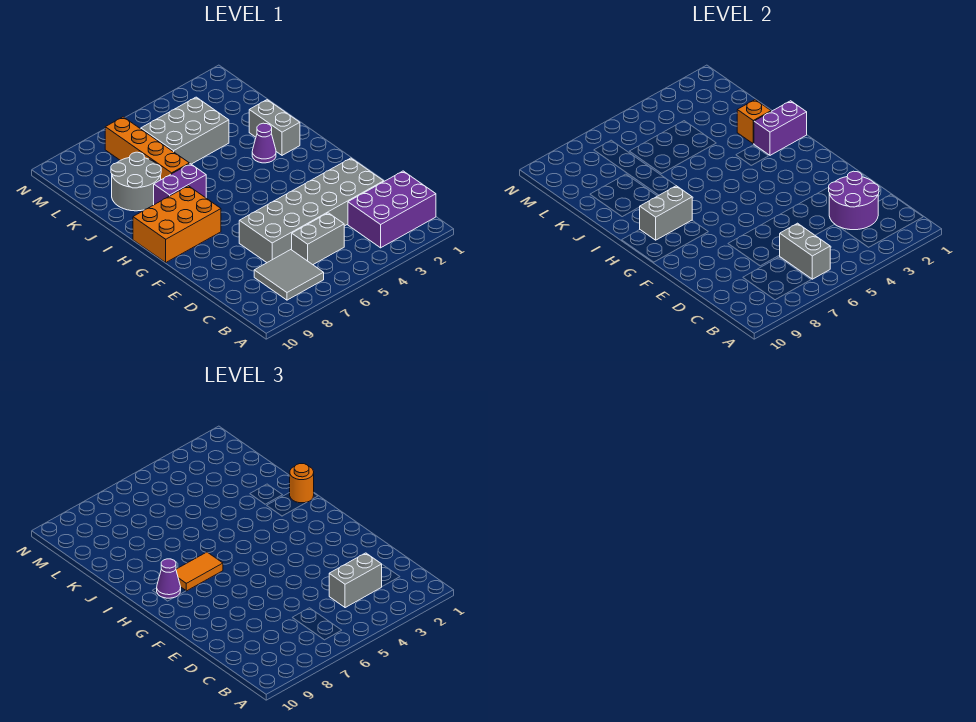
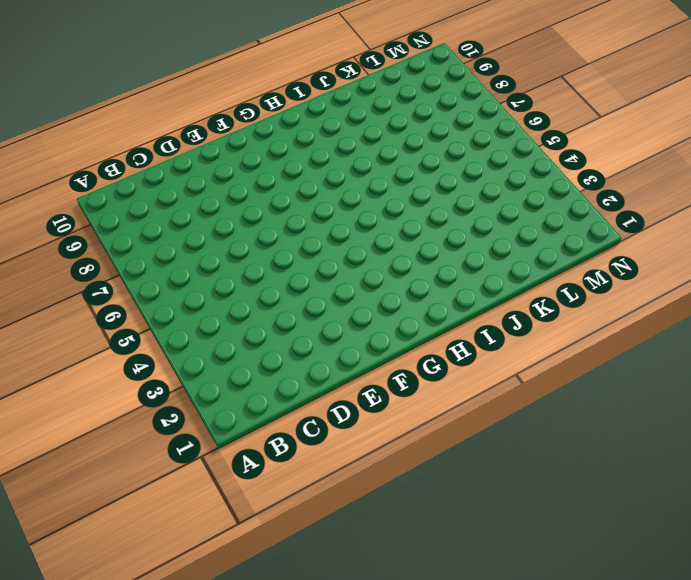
none -> purple brick B1:C3 level 1
none -> grey tile B7:C8 level 1
none -> grey brick C5:C6 level 1

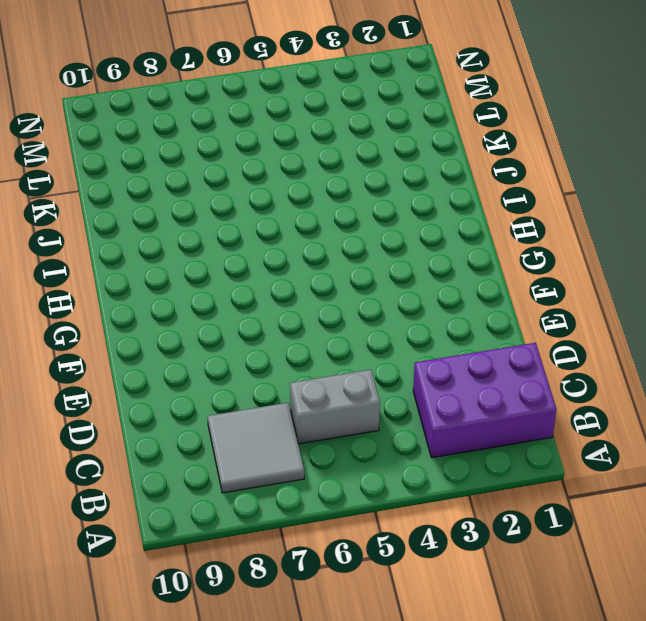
none -> grey brick D2:E7 level 1
none -> orange brick G8:H10 level 1
none -> grey brick I2:J2 level 1

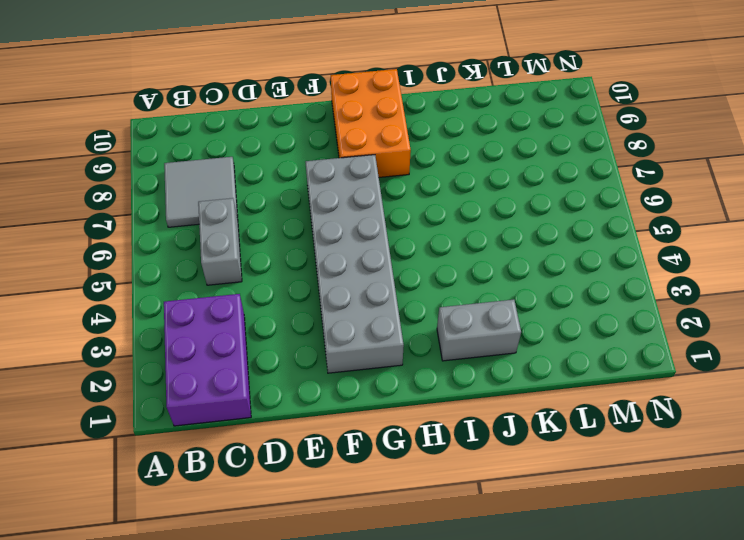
grey brick F2:G7 level 1 -> grey brick D2:E7 level 1
none -> purple cone I3 level 1
none -> purple brick I7:I8 level 1
none -> orange brick J7:M7 level 1

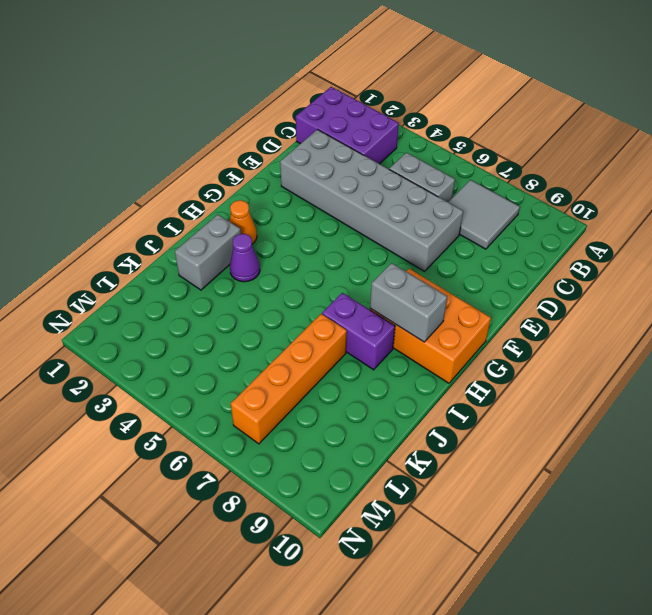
orange cone H2 level 1 -> none
none -> grey round brick J8:K9 level 1
none -> grey brick K4:L6 level 1
none -> grey brick B6:C6 level 2

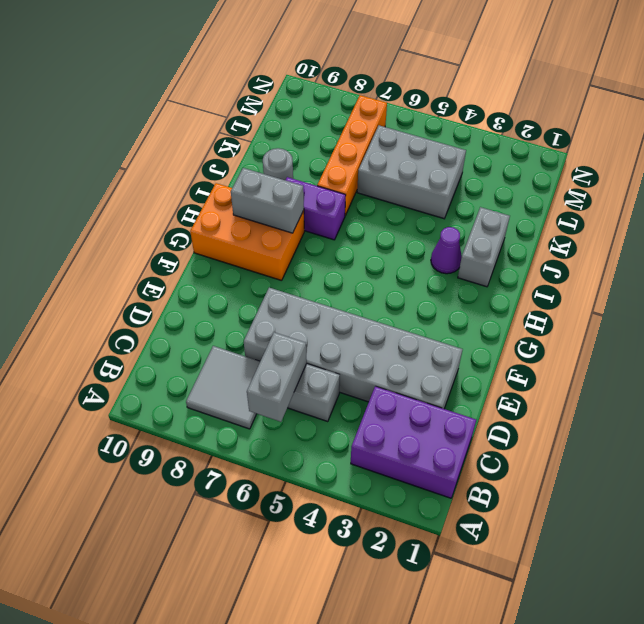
grey round brick J9 level 1 -> grey round brick J8:K9 level 1
none -> purple round brick C2:D3 level 2
none -> purple brick I1:I2 level 2
none -> orange brick J2 level 2

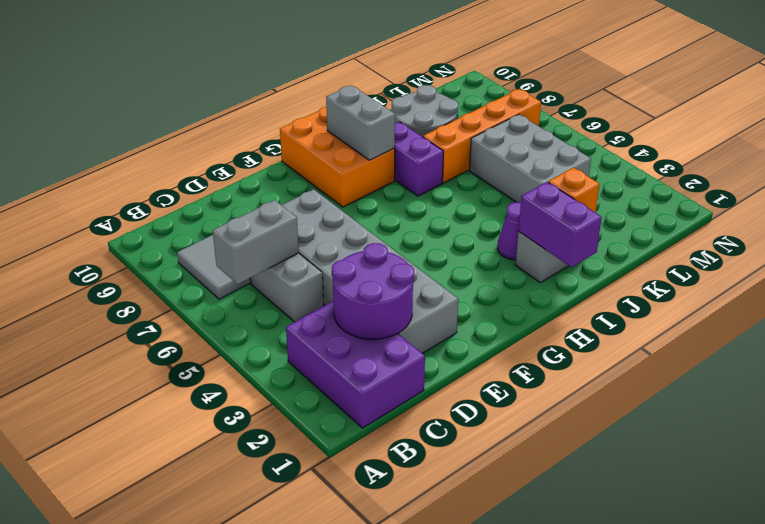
none -> grey brick C3:C4 level 3
none -> orange tile H7:H8 level 3
none -> purple cone H9 level 3

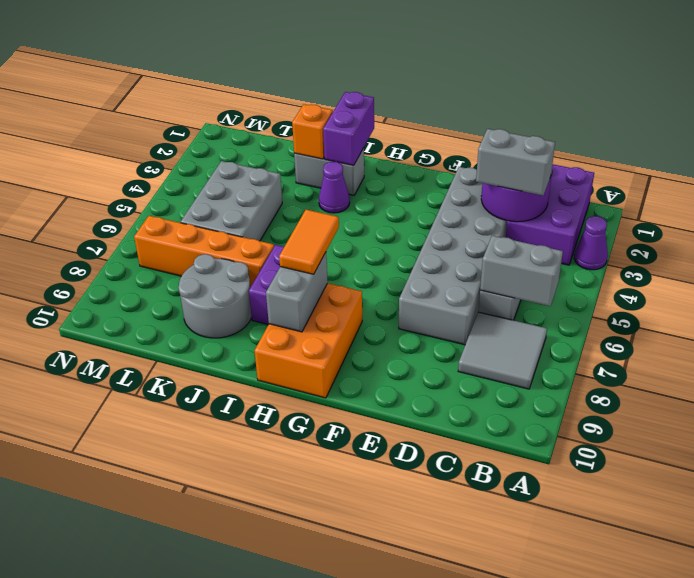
purple cone A3 level 1 -> purple cone H9 level 3
grey brick C3:D3 level 3 -> grey brick C3:C4 level 3
none -> orange round brick I1 level 3

